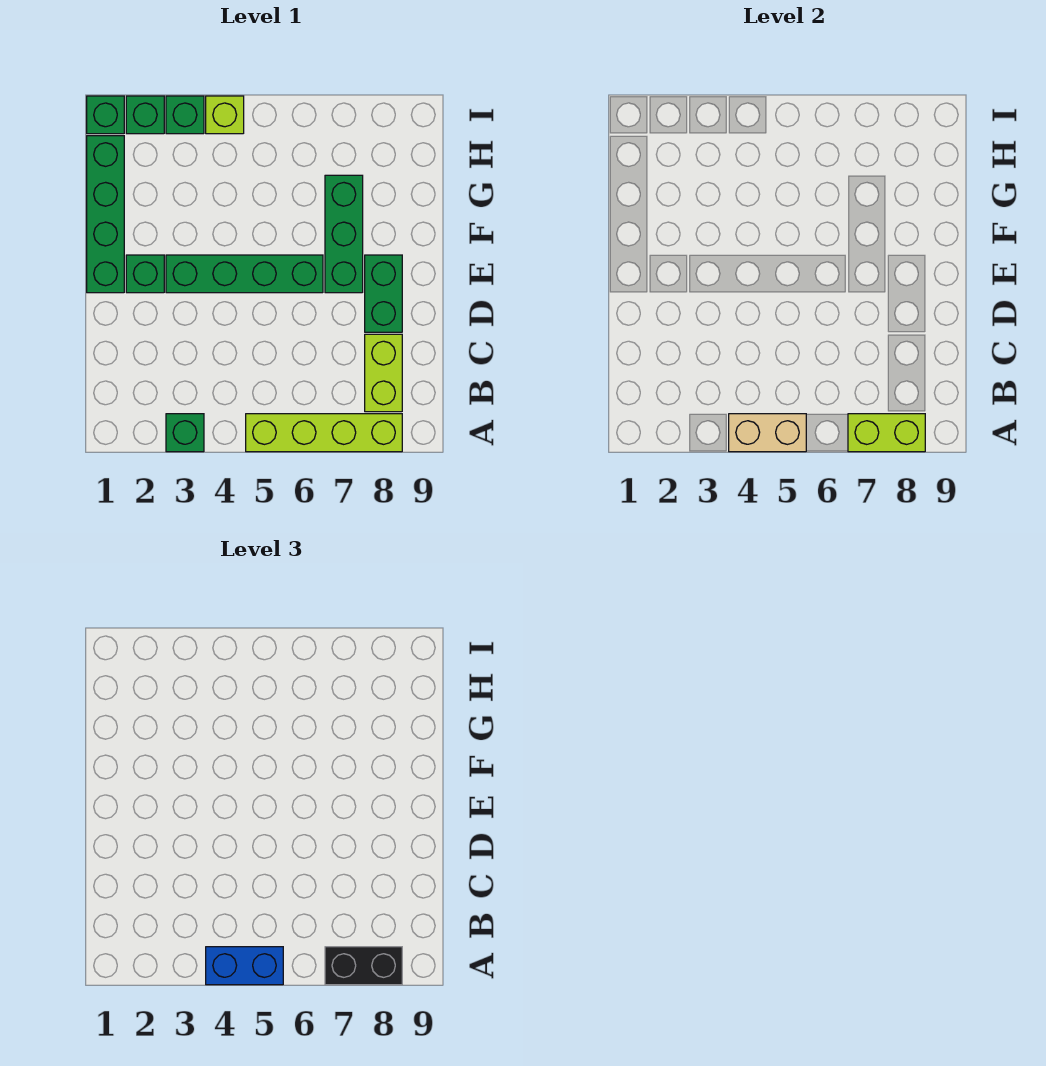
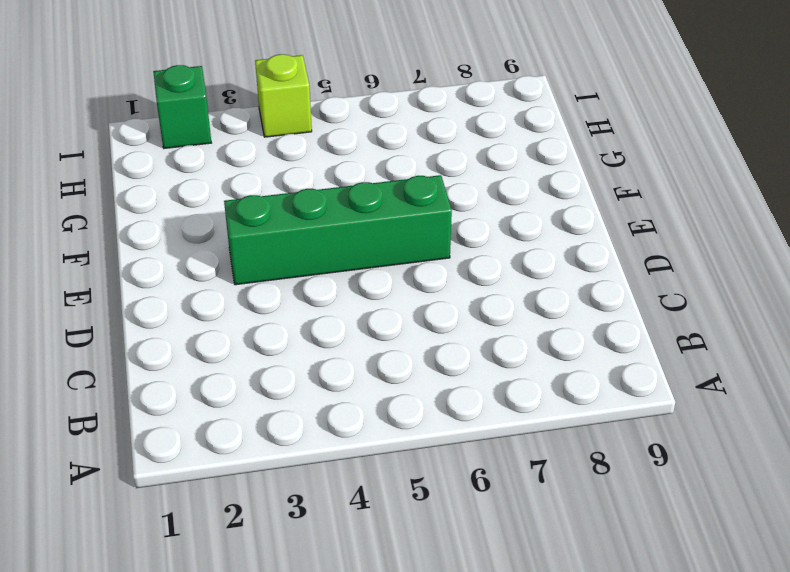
none -> green brick A3 level 1
none -> lime brick A5:A8 level 1
none -> lime brick B8:C8 level 1

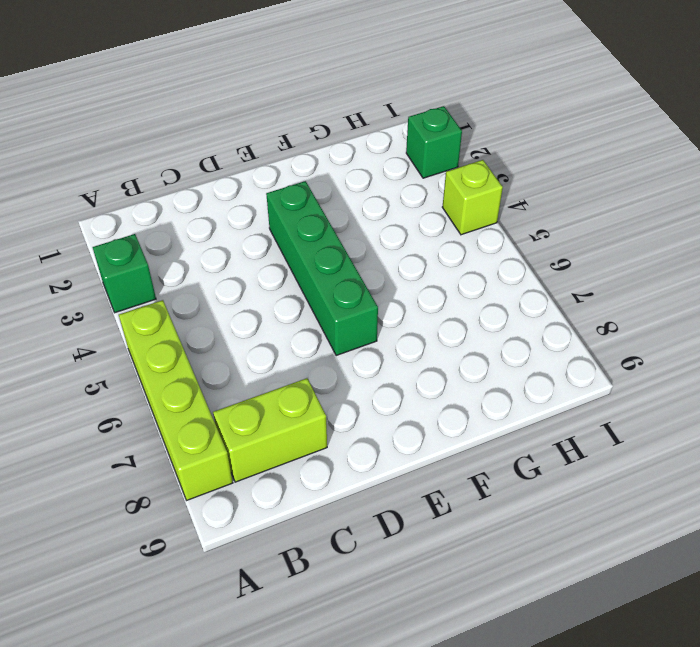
none -> green brick D8:E8 level 1
none -> green brick E1:H1 level 1
none -> green brick E2 level 1

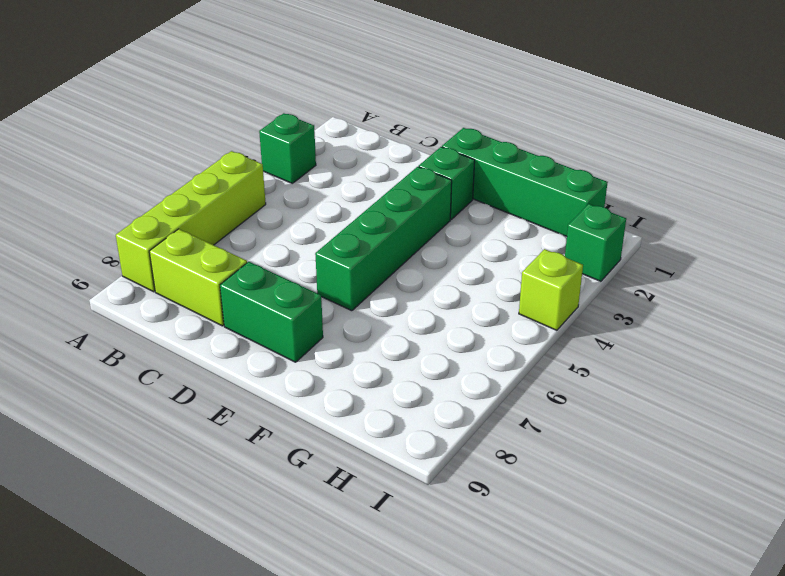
none -> green brick E7:G7 level 1
none -> green brick I1 level 1
none -> green brick I3 level 1

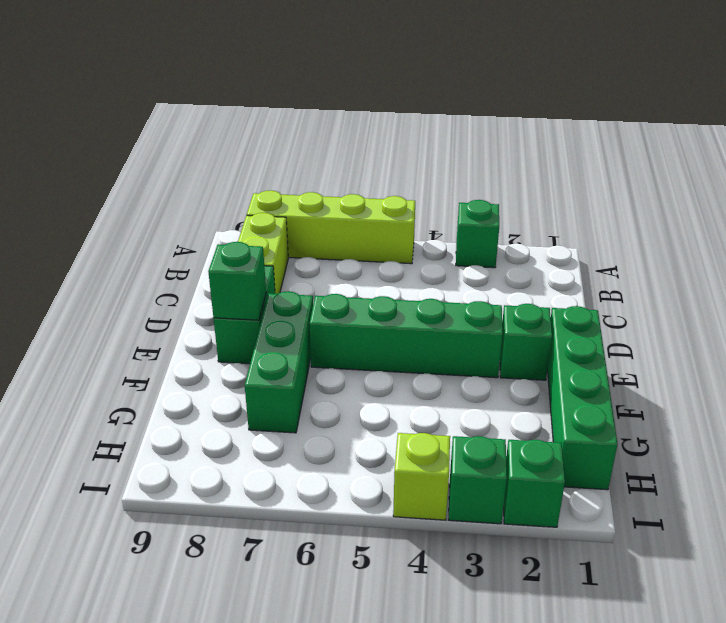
green brick E8 level 2 -> green brick I1 level 1
none -> tan brick A4:A5 level 2
none -> lime brick A7:A8 level 2
none -> blue brick A4:A5 level 3

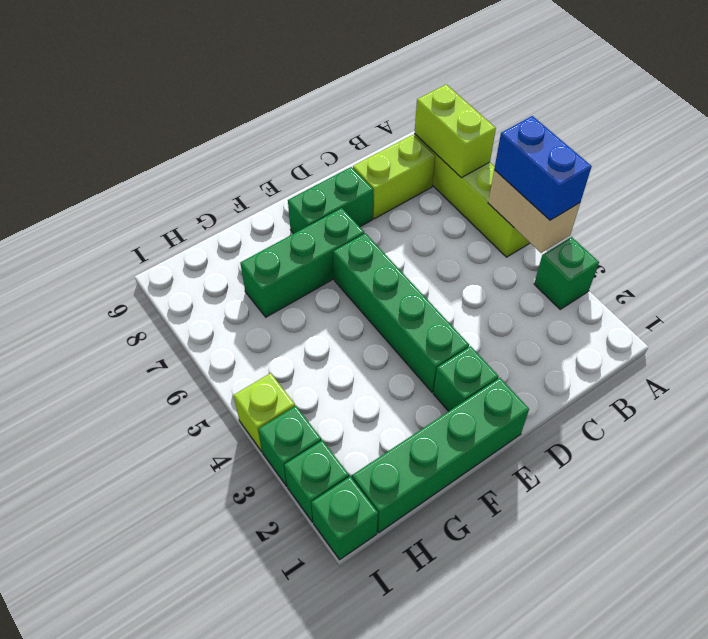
none -> black brick A7:A8 level 3

